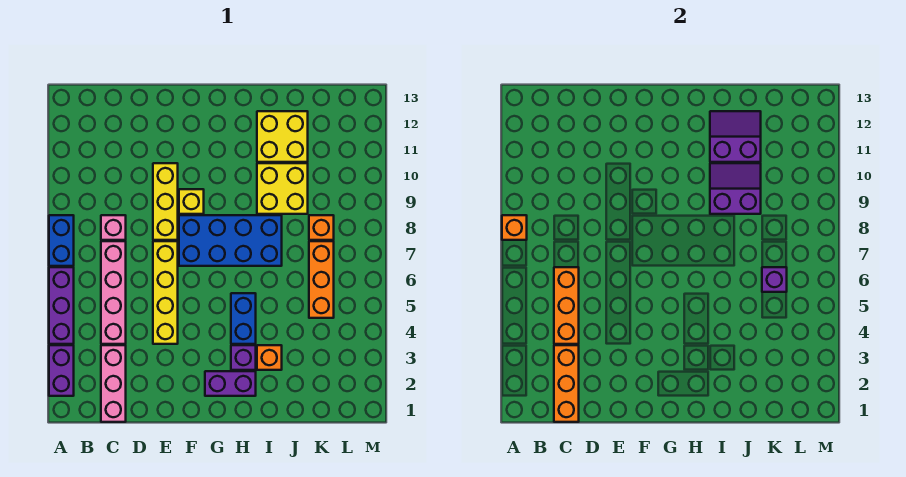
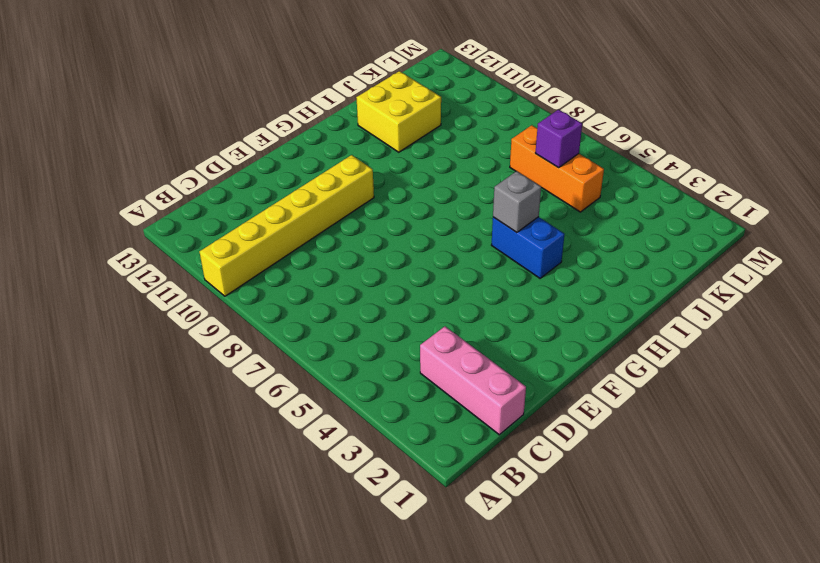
yellow brick A10:F10 level 1 -> yellow brick E8:E10 level 1
grey brick H5 level 2 -> none
none -> purple brick A2:A3 level 1
none -> purple brick A4:A6 level 1
none -> blue brick A7:A8 level 1

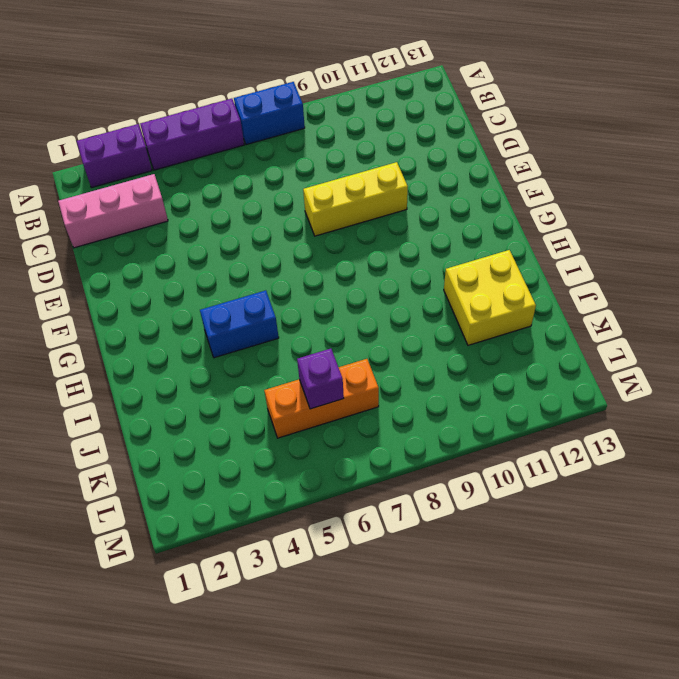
none -> pink brick C4:C7 level 1
none -> pink brick C8 level 1
none -> yellow brick E4:E7 level 1

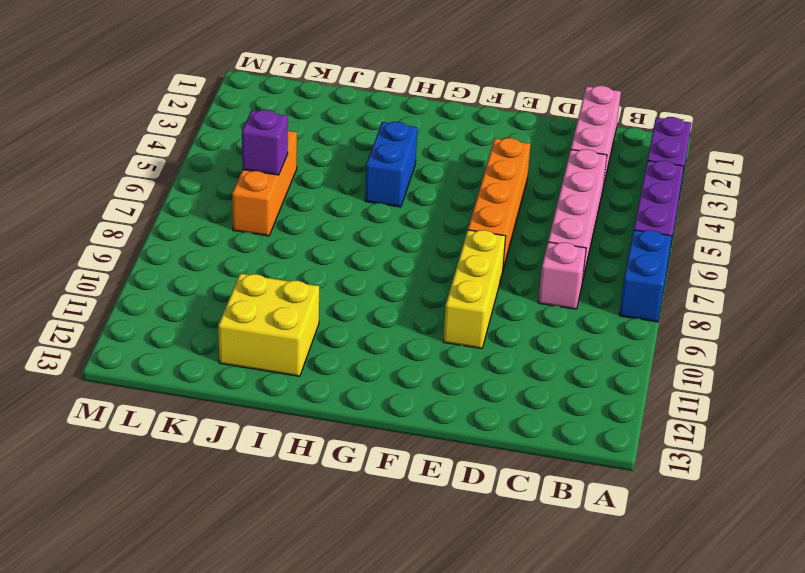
orange brick E4:E7 level 1 -> yellow brick E4:E7 level 1
none -> blue brick F7:I8 level 1
none -> yellow brick F9 level 1
none -> purple brick G2:H2 level 1

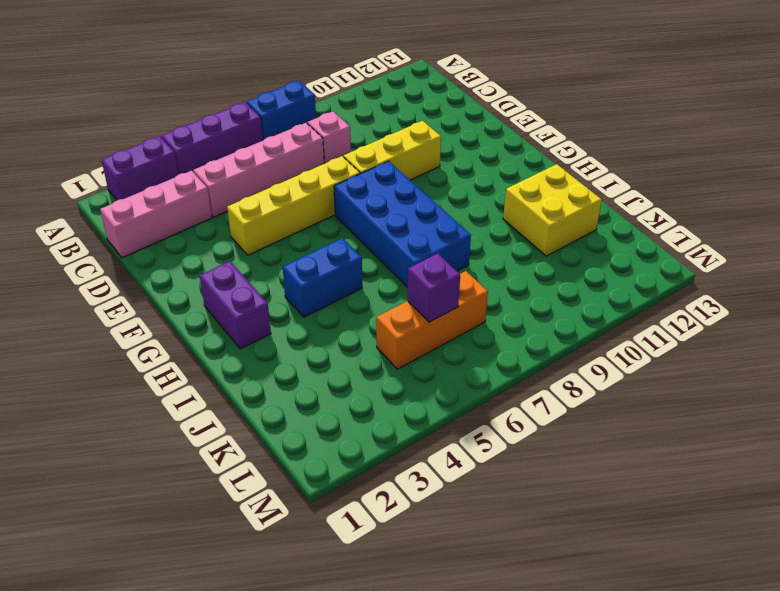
none -> yellow brick F9 level 1
none -> purple brick H3 level 1
none -> orange brick I3 level 1

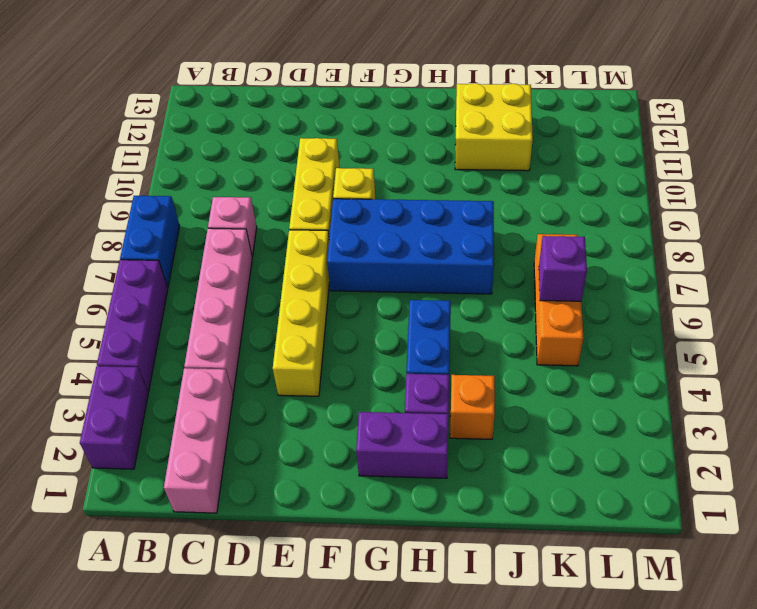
none -> yellow brick I9:J10 level 1
none -> orange brick K8 level 1
none -> orange brick A8 level 2

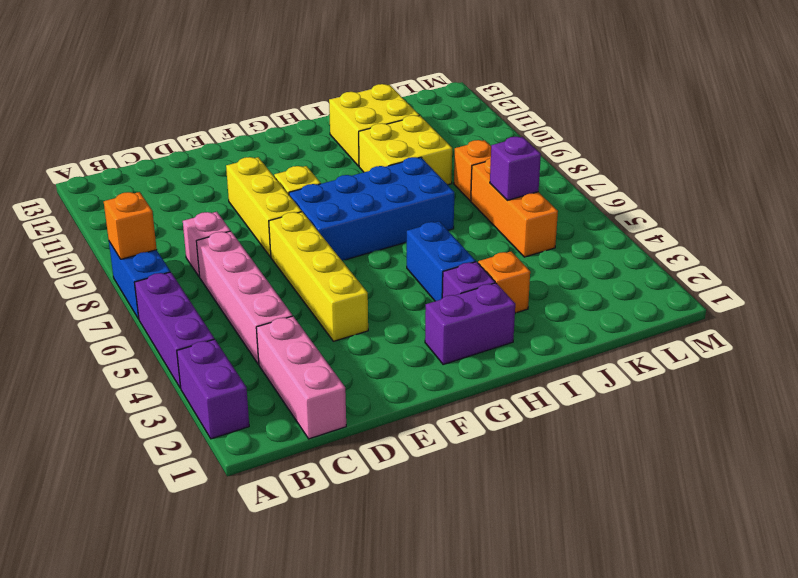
none -> orange brick C1:C3 level 2
none -> orange brick C4:C6 level 2
none -> purple slope I9:J10 level 2 top 9

